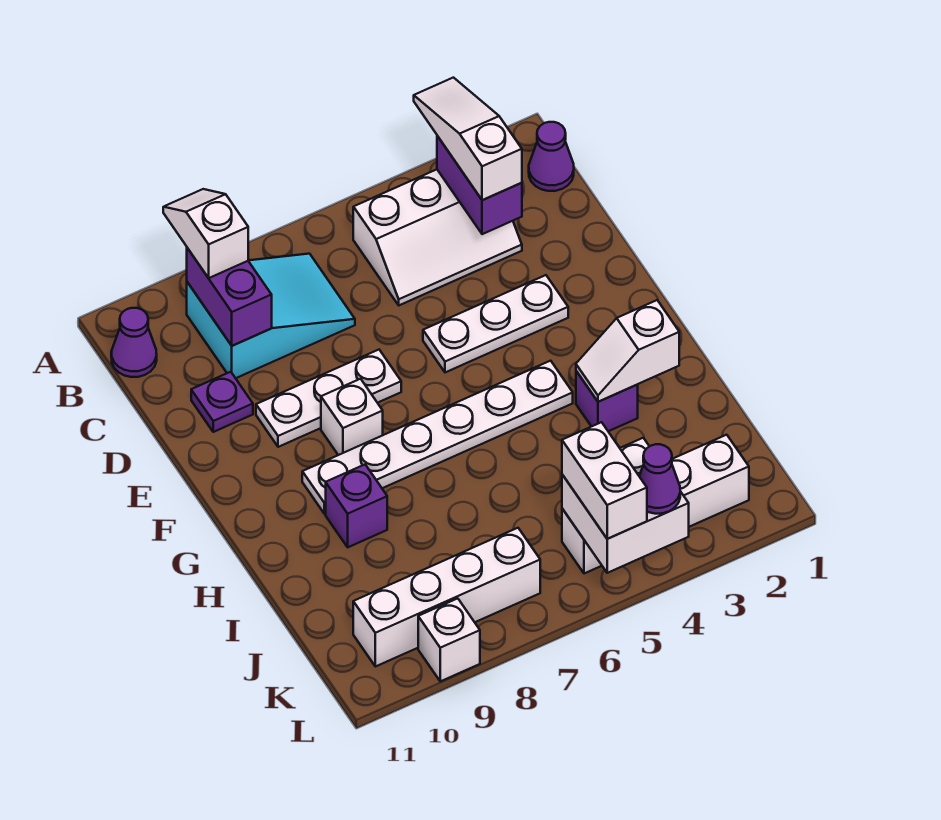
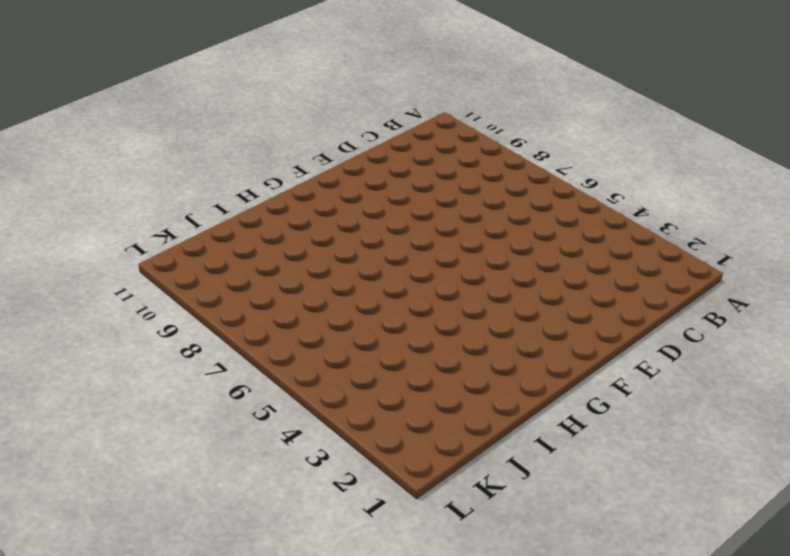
none -> purple cone B1 level 1
none -> white slope B3:C5 level 1 top B
none -> cyan slope B7:C9 level 1 top 9

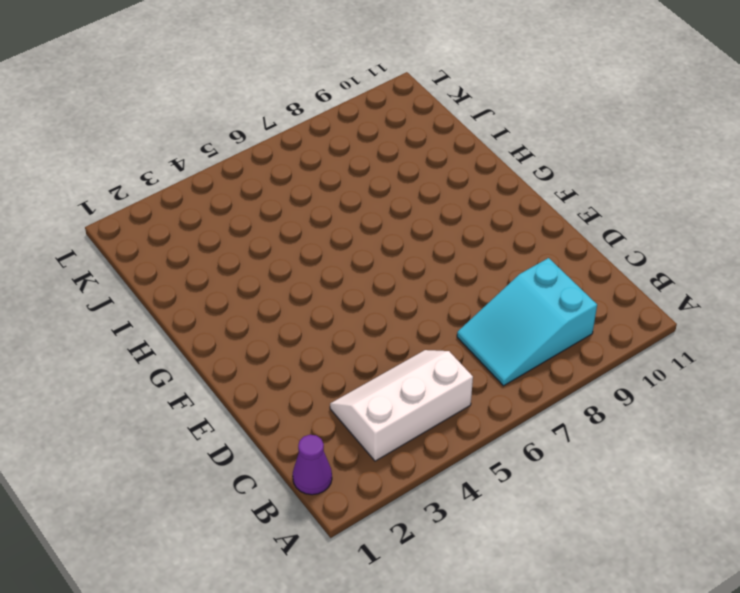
none -> purple cone B11 level 1
none -> purple plate D10 level 1
none -> white plate E3:E5 level 1

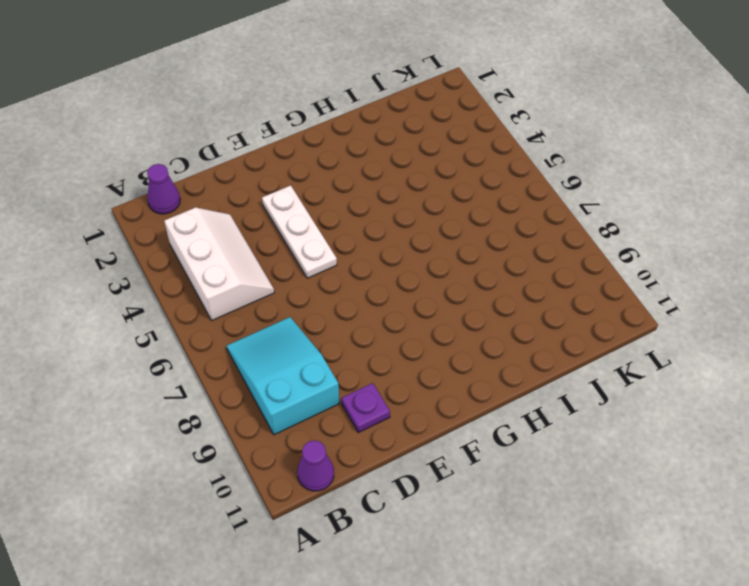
none -> white plate E7:E9 level 1
none -> white brick F8 level 1
none -> white plate G4:G9 level 1

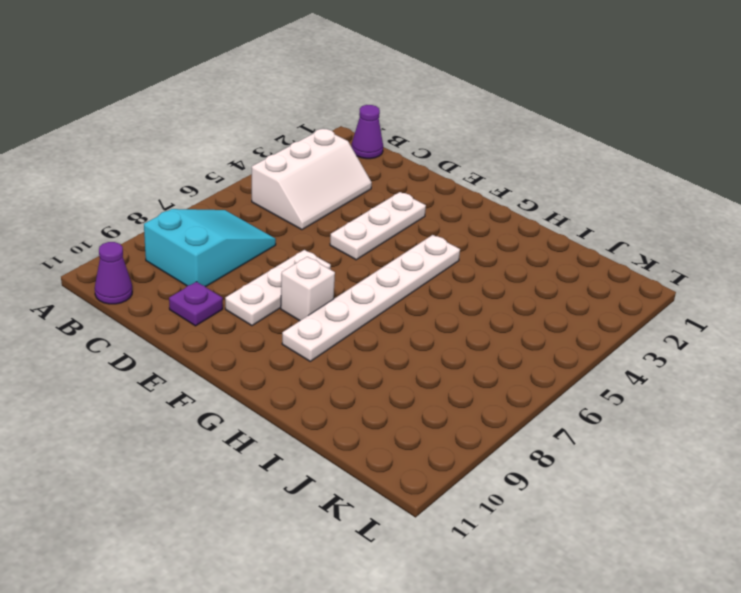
none -> purple brick H3 level 1
none -> purple brick H9 level 1
none -> white brick K2:K5 level 1

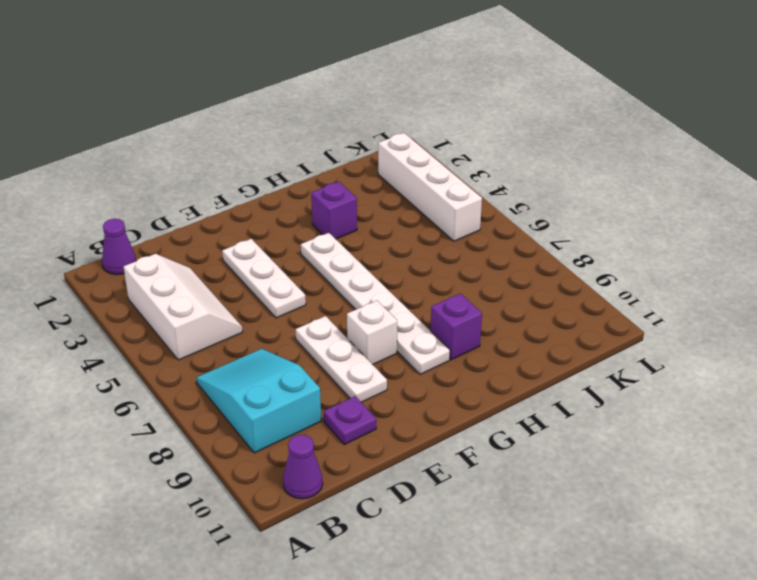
none -> white brick K7:K10 level 1
none -> white brick L9 level 1
none -> purple brick B3:C3 level 2

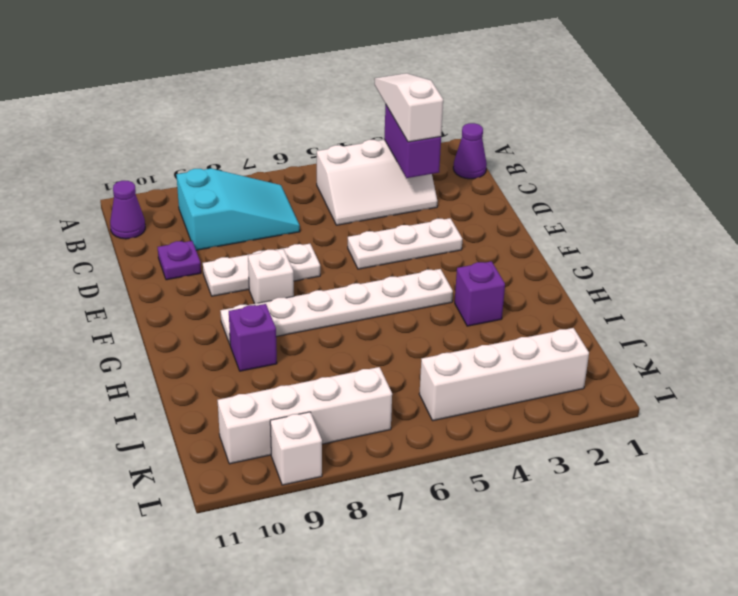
none -> purple brick B9:C9 level 2
none -> white slope H2:H3 level 2 top 2
none -> white brick K4:L5 level 2

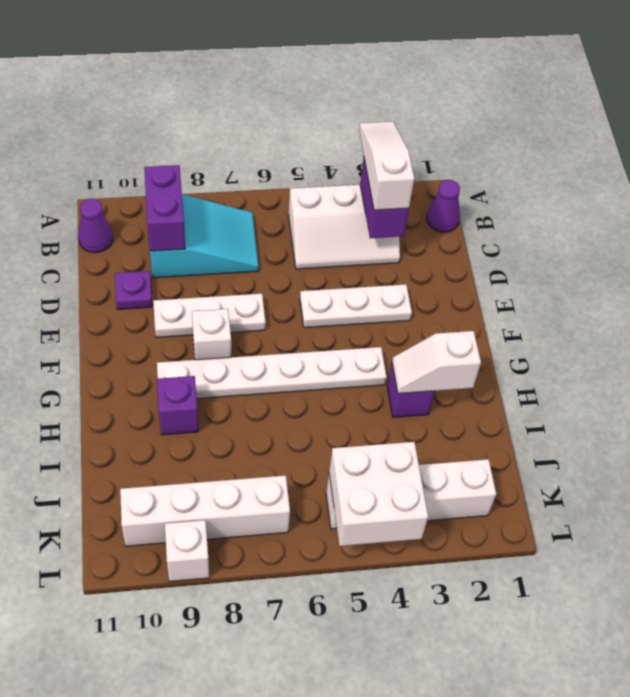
none -> white slope A9:B9 level 3 top B
none -> white brick K5:L5 level 3
none -> purple cone L4 level 3

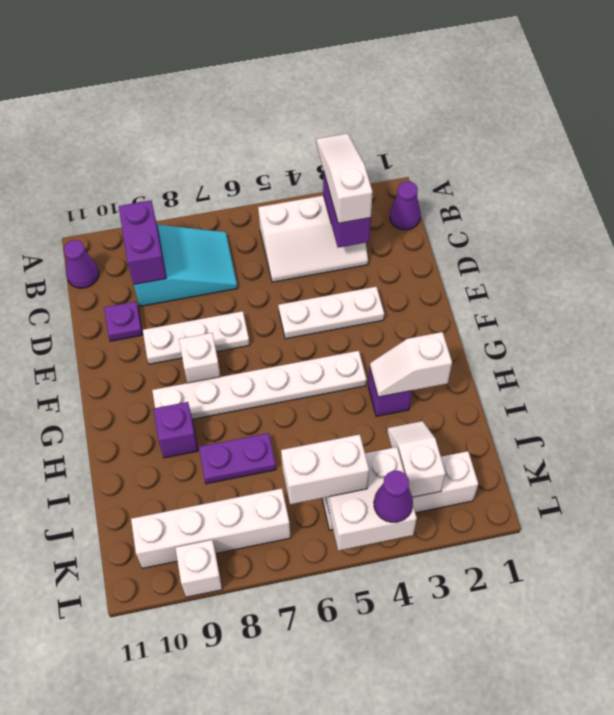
purple plate I7:I8 level 1 -> none
white slope J3:K3 level 2 top K -> white slope A9:B9 level 3 top B
white brick K5:K6 level 3 -> white brick K5:L5 level 3

